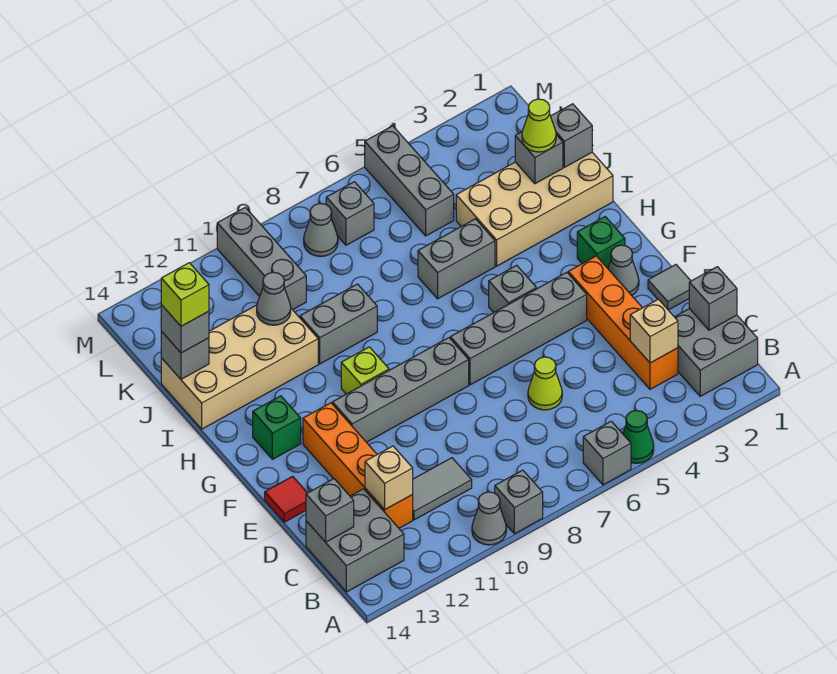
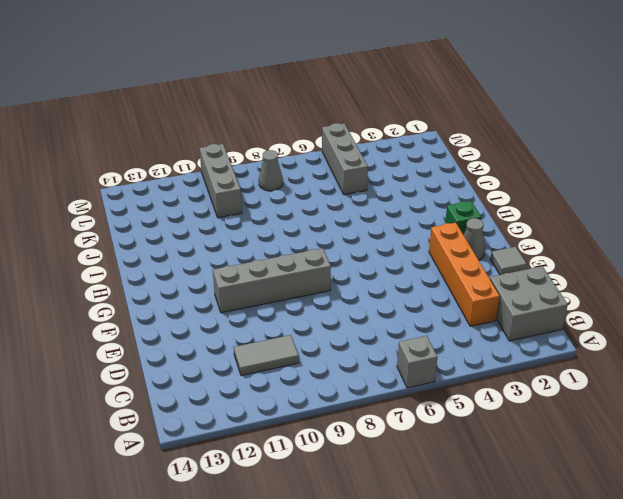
none -> green cone A5 level 1
none -> grey brick A9 level 1
none -> grey cone A10 level 1
none -> grey brick B13:C14 level 1

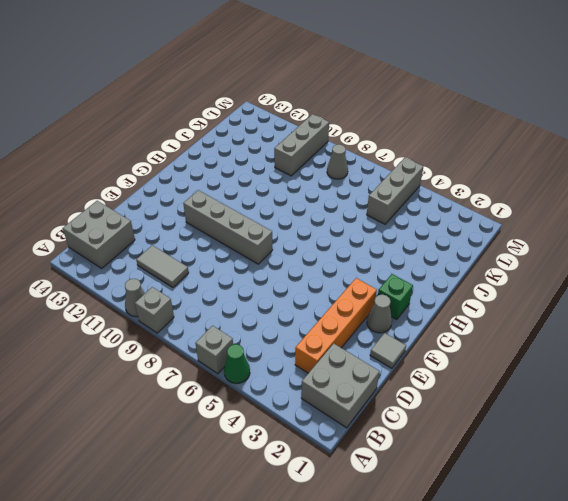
none -> orange brick C12:F12 level 1
none -> lime cone D6 level 1
none -> red tile E14 level 1
none -> grey brick F4:F7 level 1

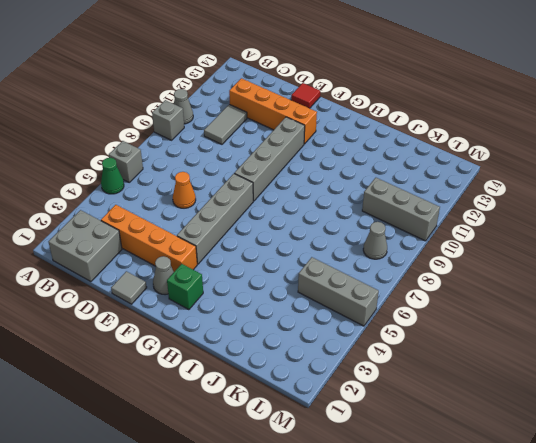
orange cone D6 level 1 -> lime cone D6 level 1
none -> grey brick B13:C14 level 1
none -> grey brick G5 level 1
none -> lime brick G10 level 1
none -> green brick G13 level 1

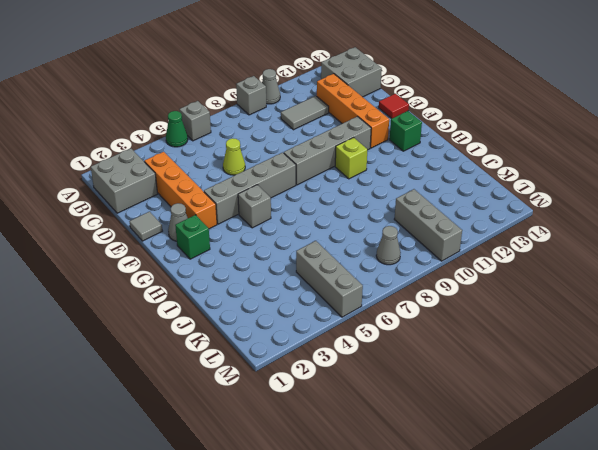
none -> tan brick I1:J4 level 1
none -> grey brick I5:I6 level 1
none -> grey brick I9:I10 level 1
none -> tan brick I11:J14 level 1

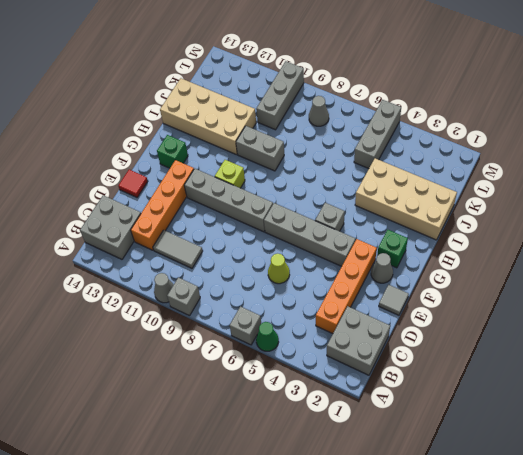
none -> grey brick I5:I6 level 1
none -> grey brick L7 level 1
none -> grey brick C1 level 2
none -> tan brick C3 level 2

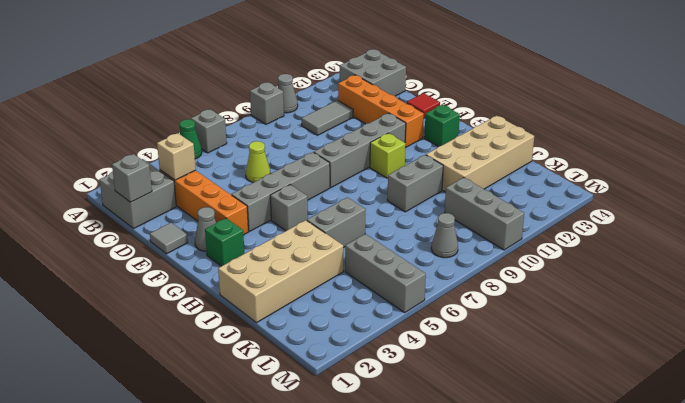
none -> grey brick L7 level 1
none -> tan brick C12 level 2
none -> grey brick C14 level 2
none -> grey brick J1 level 2

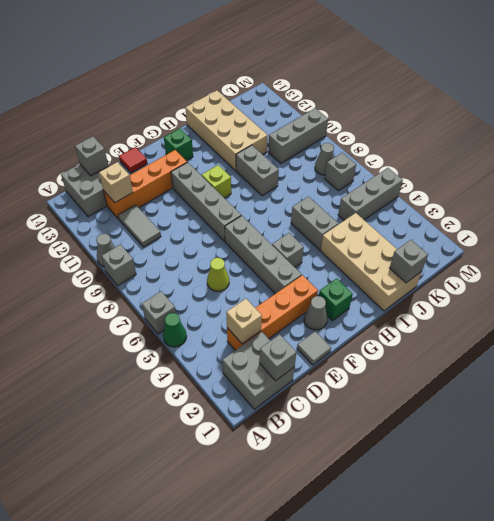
none -> grey brick J2 level 2
none -> grey cone J11 level 2
none -> grey brick J14 level 2
none -> lime cone J2 level 3

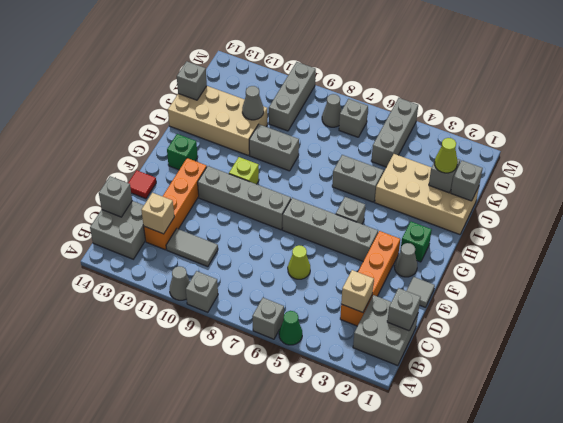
none -> grey brick J14 level 3
none -> lime brick J14 level 4

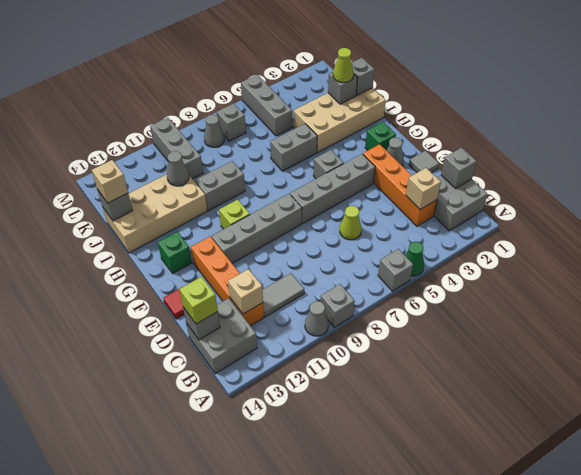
lime brick C14 level 3 -> lime brick J14 level 4
tan brick J14 level 3 -> grey brick J14 level 3

